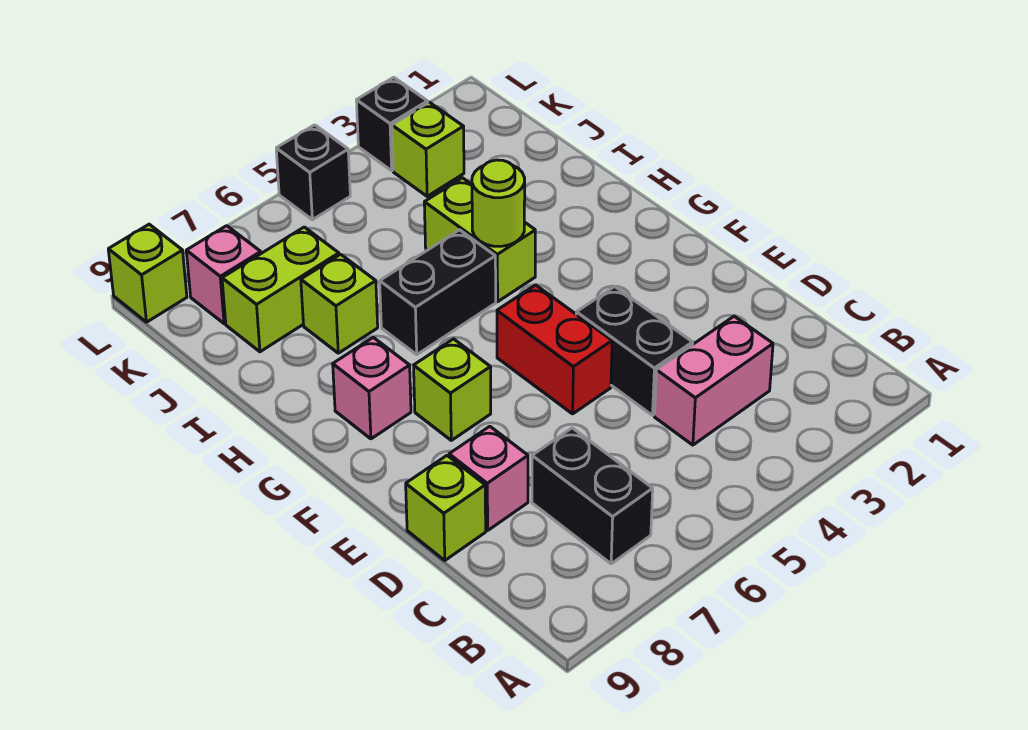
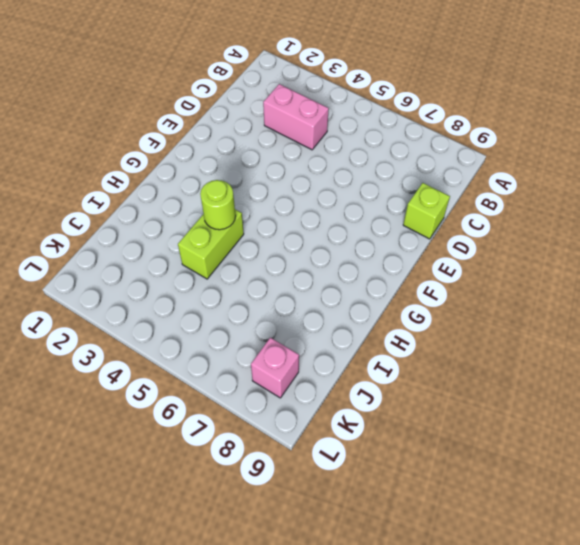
none -> black brick B7:C7 level 1
none -> black brick D4:E4 level 1
none -> pink brick D8 level 1

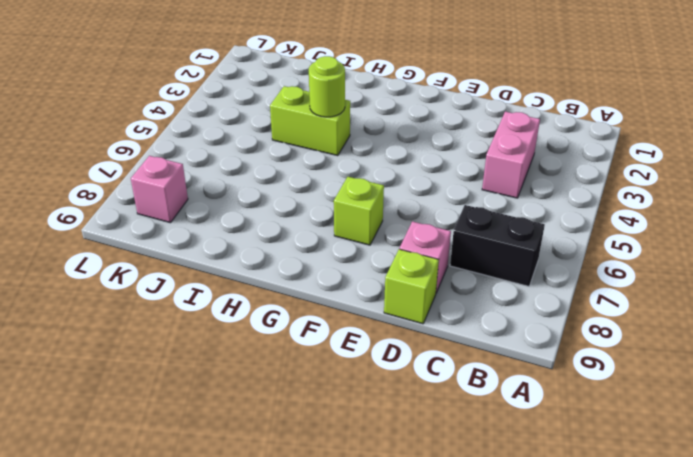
none -> black brick D4:E4 level 1
none -> red brick E5:F5 level 1
none -> pink brick G8 level 1

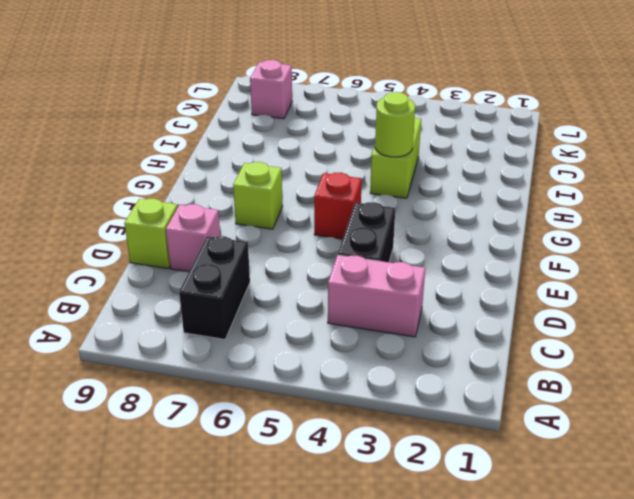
red brick F5 level 1 -> red brick E5:F5 level 1
none -> pink brick G8 level 1
none -> black brick H5:H6 level 1
none -> lime brick I7 level 1

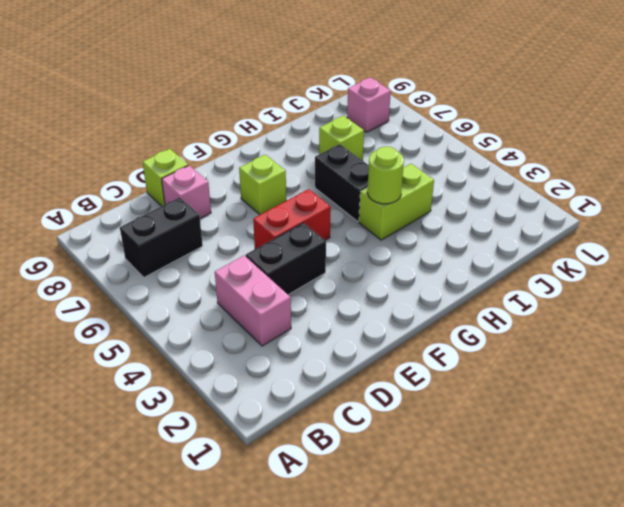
none -> pink brick G8 level 1
none -> lime brick J7:J8 level 1
none -> lime brick K3 level 1

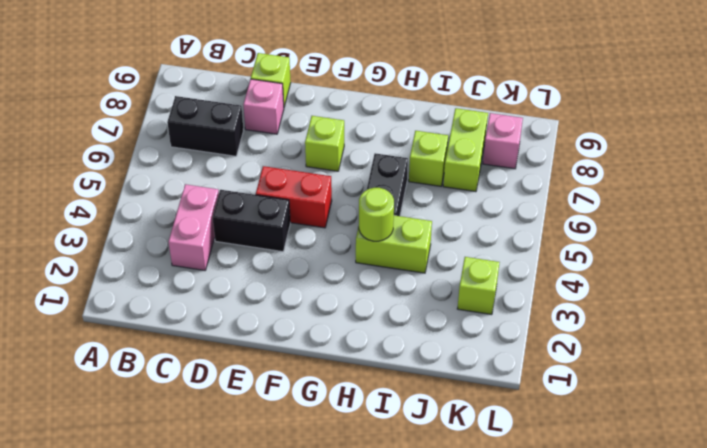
none -> pink brick G8 level 1
none -> black brick L3 level 1
none -> black brick L5 level 1

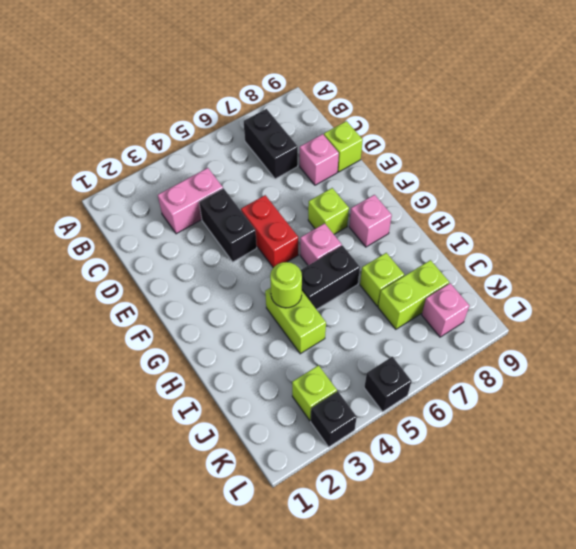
pink brick G6 level 1 -> none
none -> lime brick L9 level 1

